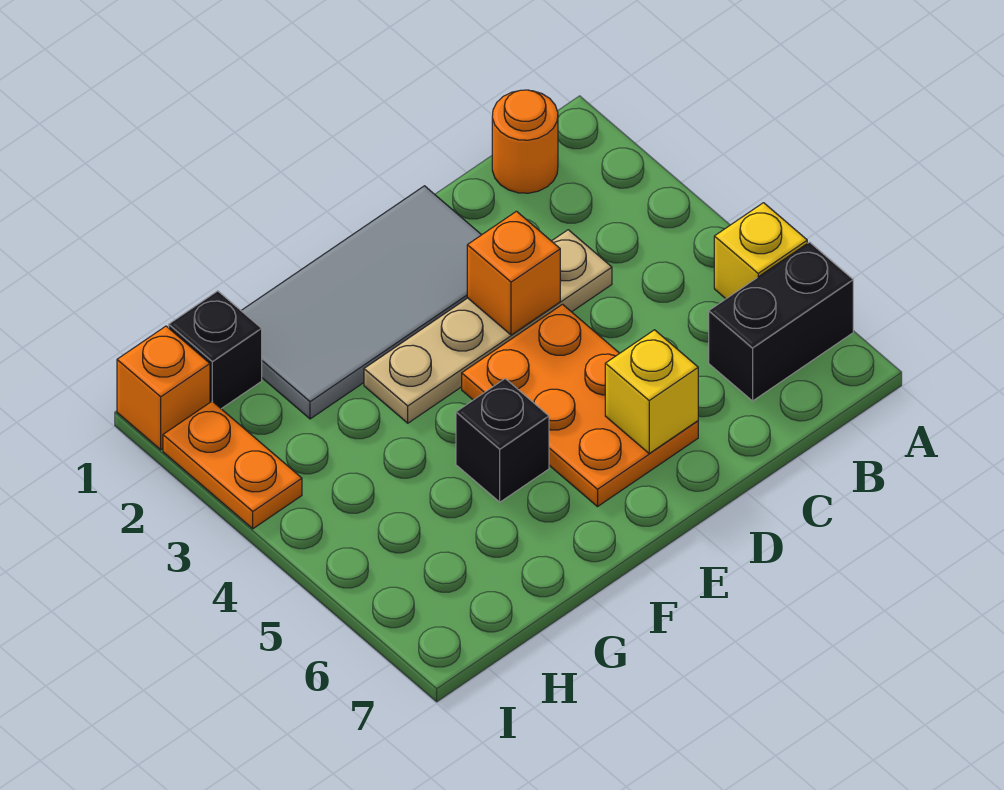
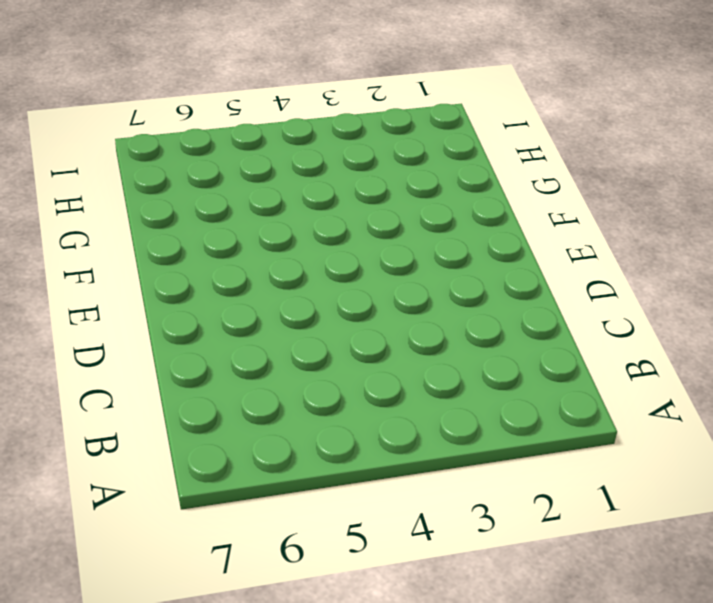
none -> yellow brick A5 level 1
none -> black brick A6:B6 level 1
none -> orange round brick B1 level 1

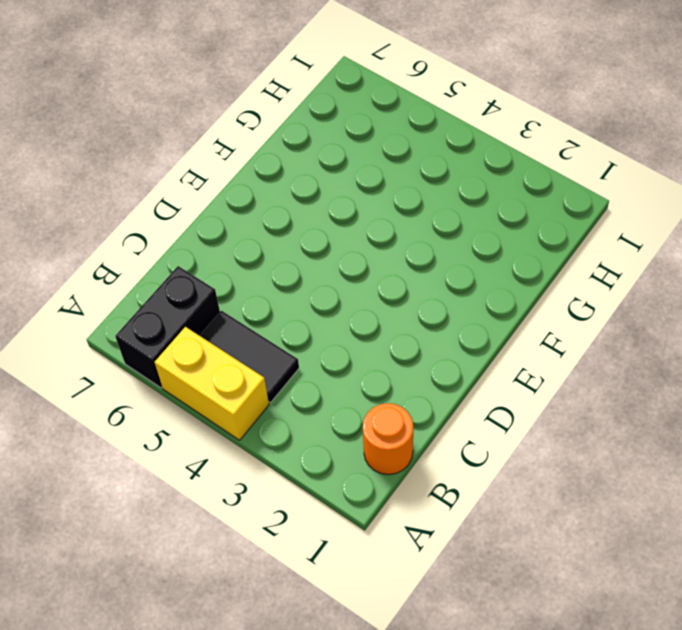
yellow brick A4:A5 level 1 -> yellow brick A5 level 1
black tile B4:B5 level 1 -> none
none -> tan plate C3:F3 level 1
none -> grey tile D1:G2 level 1
none -> orange plate D4:E6 level 1

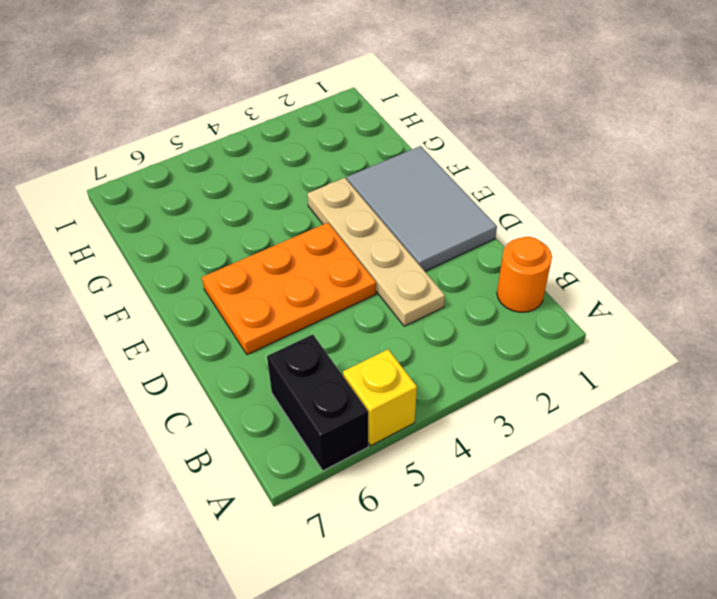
grey tile D1:F2 level 1 -> grey tile D1:G2 level 1
none -> black brick F5 level 1
none -> black brick H1 level 1
none -> orange brick I1 level 1

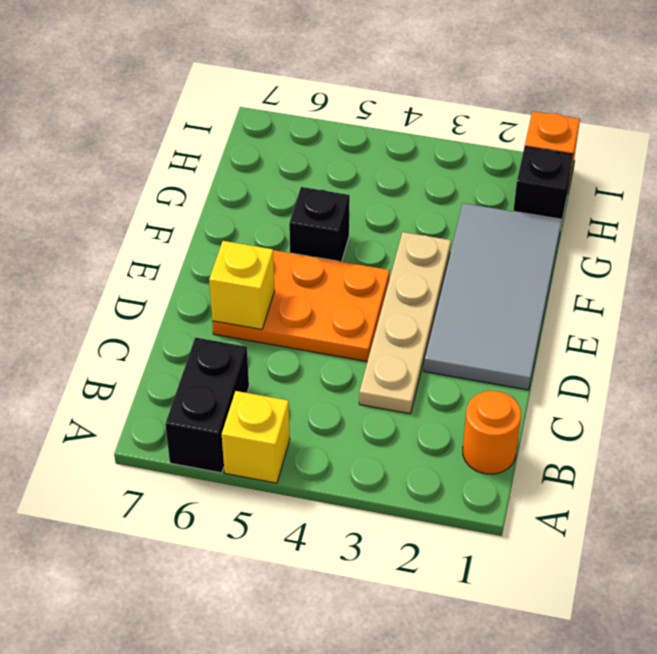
none -> orange plate I2:I3 level 1
none -> orange brick D3 level 2

